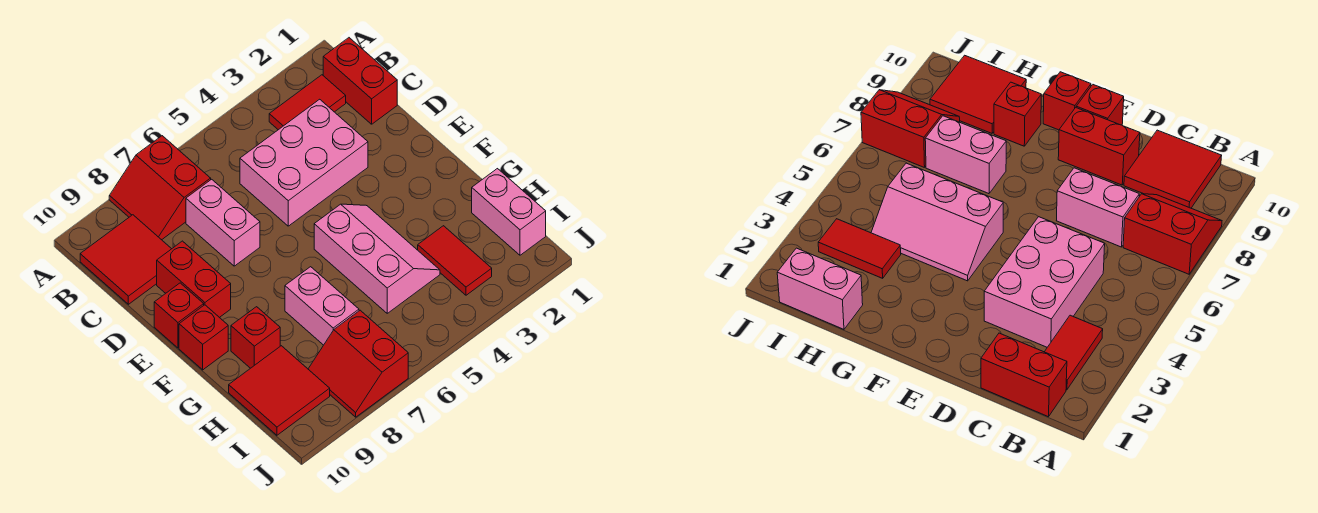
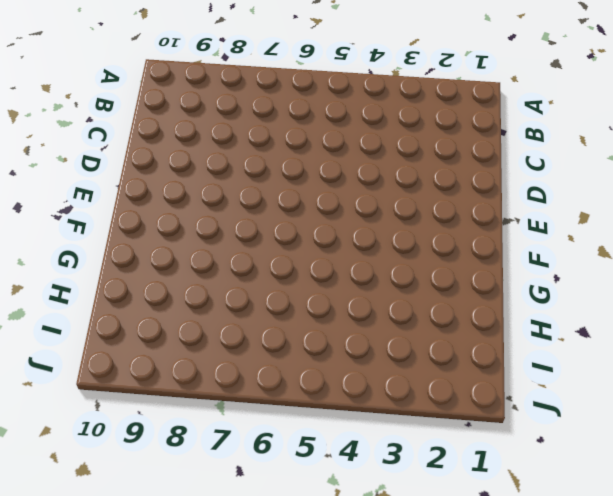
none -> red slope A7:B8 level 1 top 7
none -> red brick B1:C1 level 1
none -> red tile B2:B3 level 1

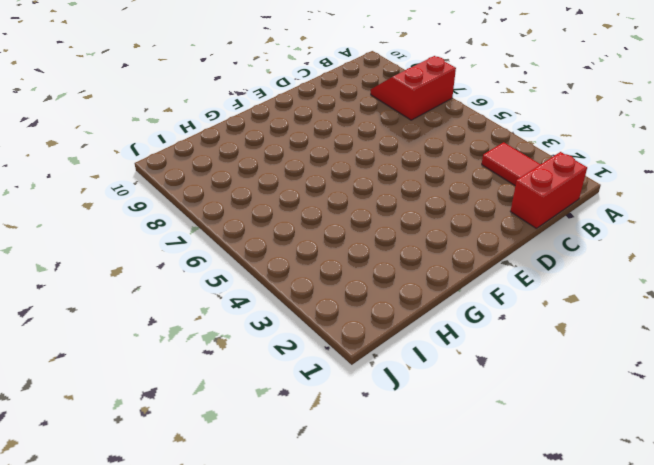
none -> red tile B9:C10 level 1
none -> pink brick C3:D5 level 1
none -> pink brick C7:D7 level 1

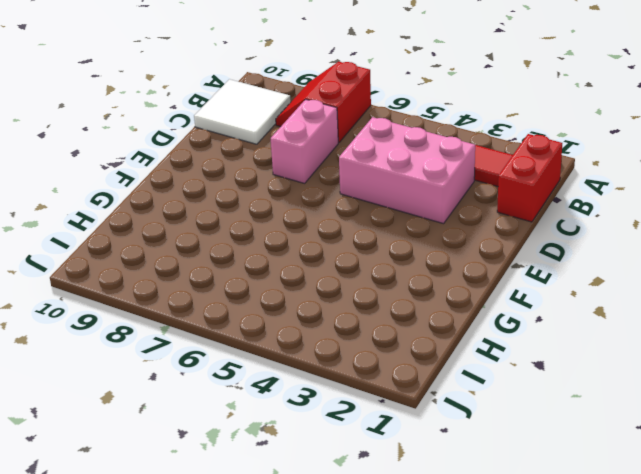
white tile B9:C10 level 1 -> red tile B9:C10 level 1
none -> red brick D9:E9 level 1
none -> red brick E10 level 1
none -> pink slope F4:H5 level 1 top 5

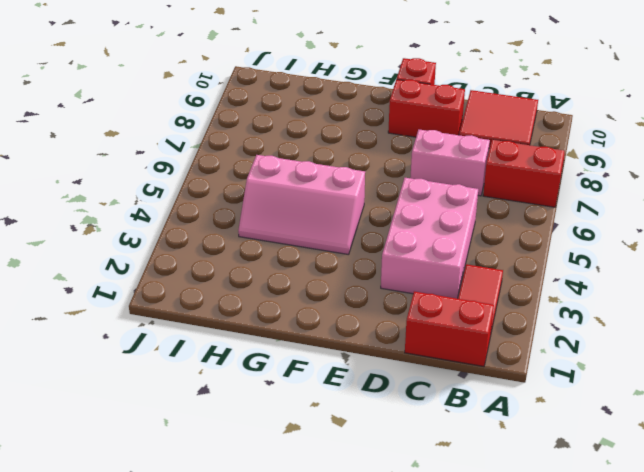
none -> red brick F10 level 1
none -> pink brick G7:H7 level 1
none -> red brick G9 level 1

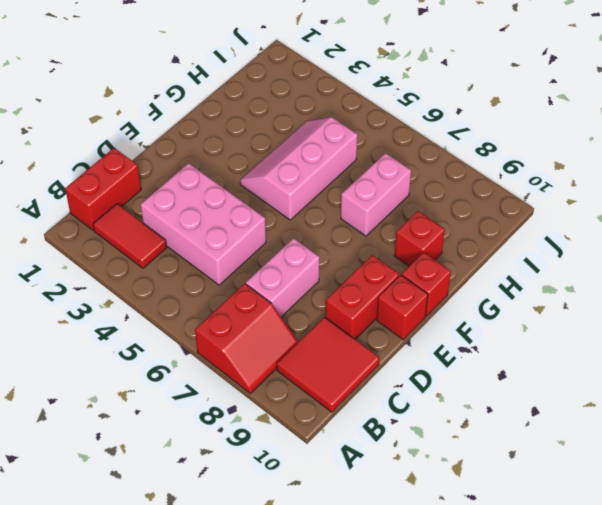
none -> pink brick H1:I1 level 1
none -> red tile H3:I3 level 1
none -> red tile H9:I10 level 1

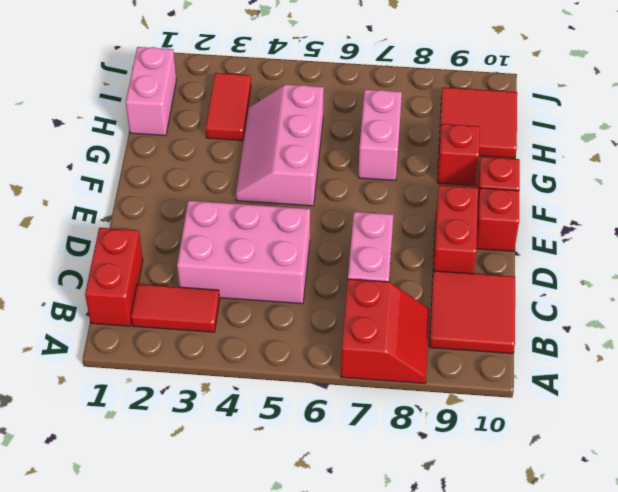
none -> red slope I7:J8 level 1 top 7

